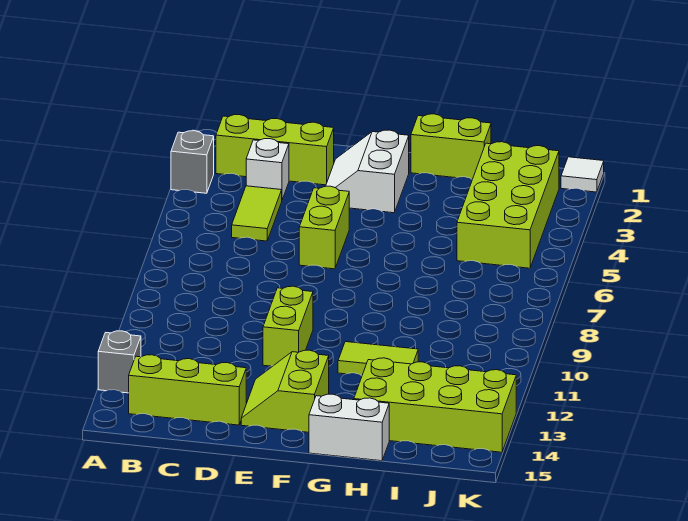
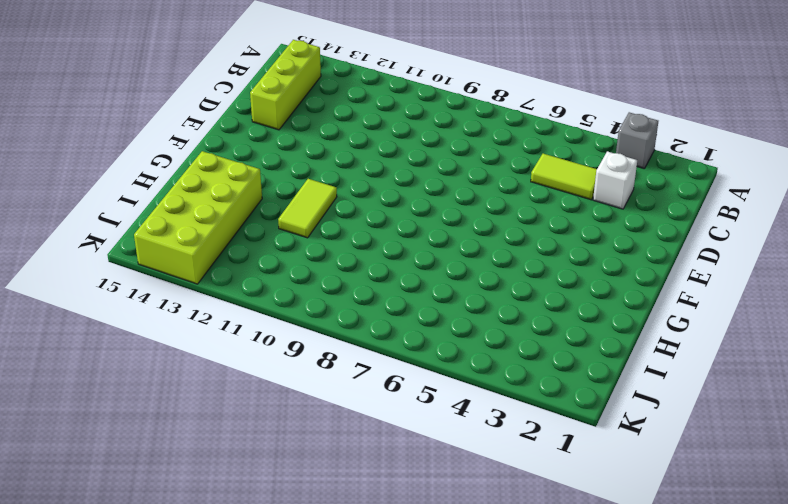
none -> grey brick A13 level 1
none -> lime brick B2:D2 level 1
none -> white slope E2:F3 level 1 top F

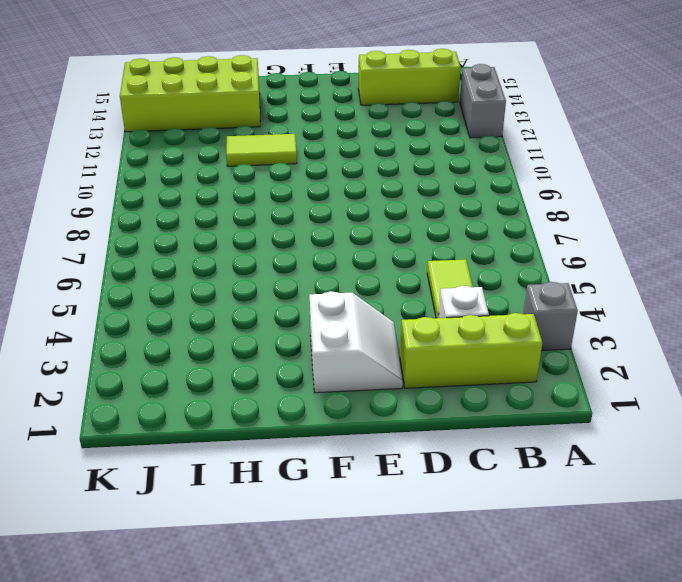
grey brick A12:A13 level 1 -> grey brick A13 level 1
none -> lime brick E5:E6 level 1
none -> lime brick E10:E11 level 1
none -> lime slope E13:F14 level 1 top F

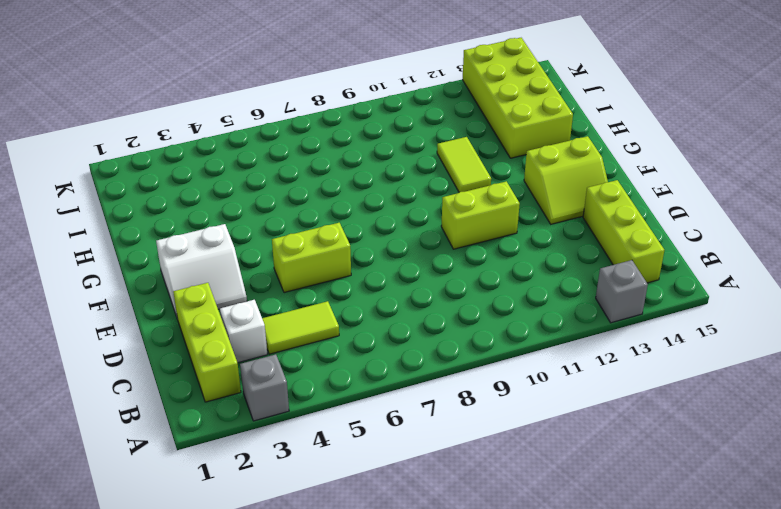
none -> lime brick G1:H1 level 1
none -> white brick G15:H15 level 1
none -> lime brick I2:J5 level 1

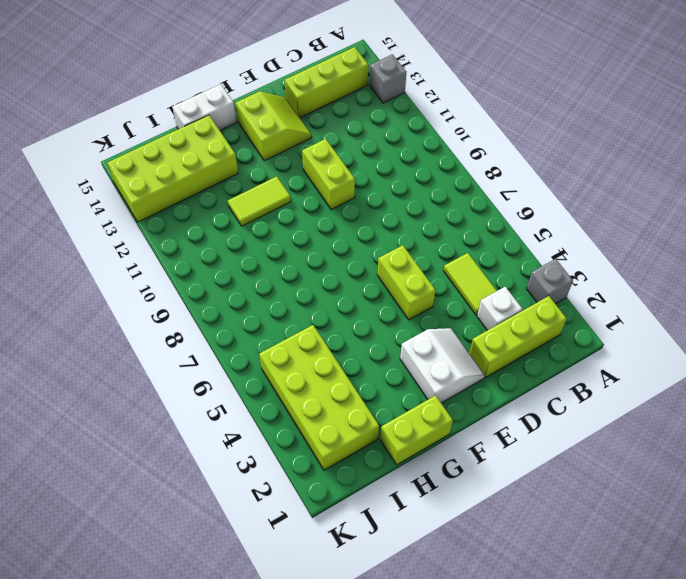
none -> white tile K1 level 1

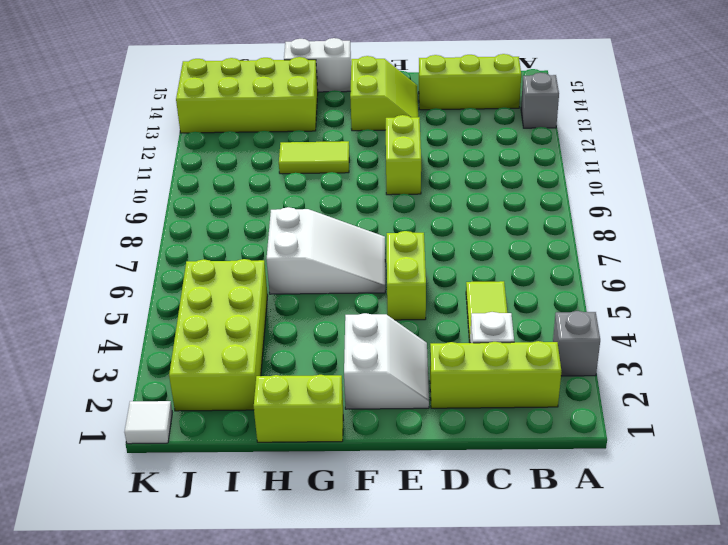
white slope F6:H7 level 1 top H -> none

